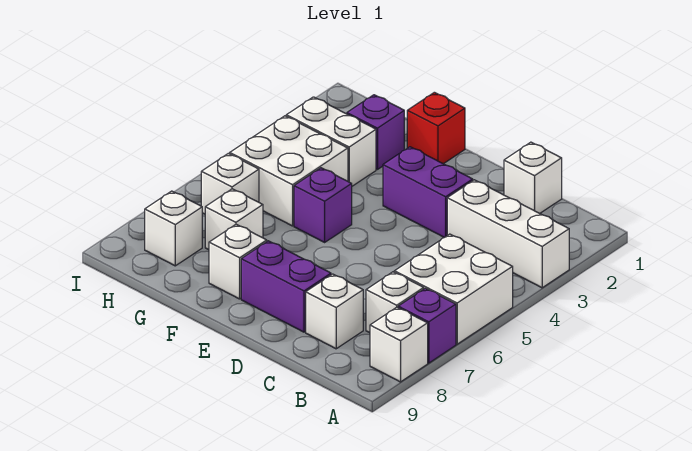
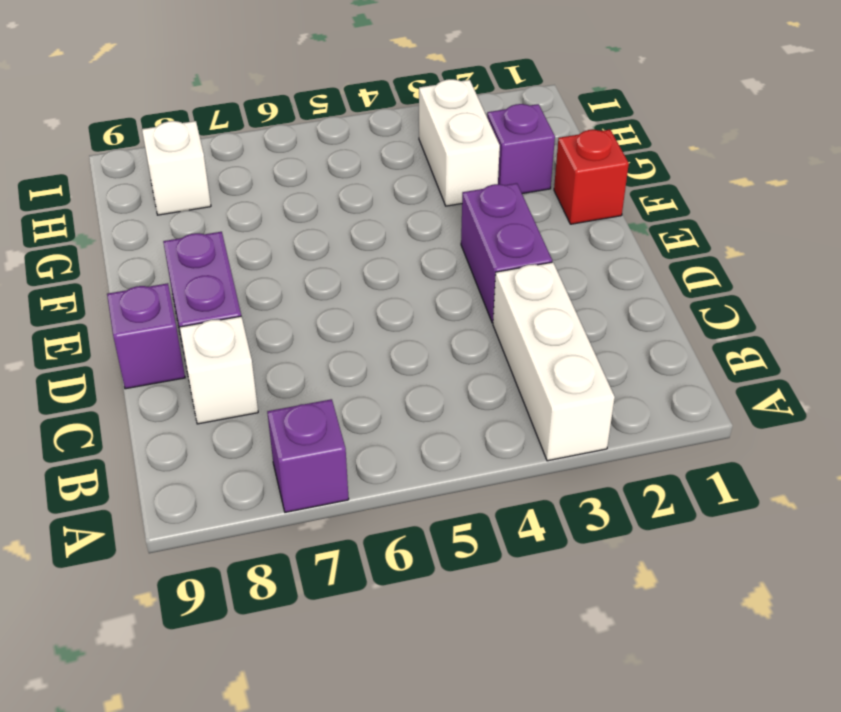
purple brick D9 level 1 -> purple brick F5 level 1
none -> white brick A5:B6 level 1
none -> white brick A8 level 1
none -> white brick B7 level 1

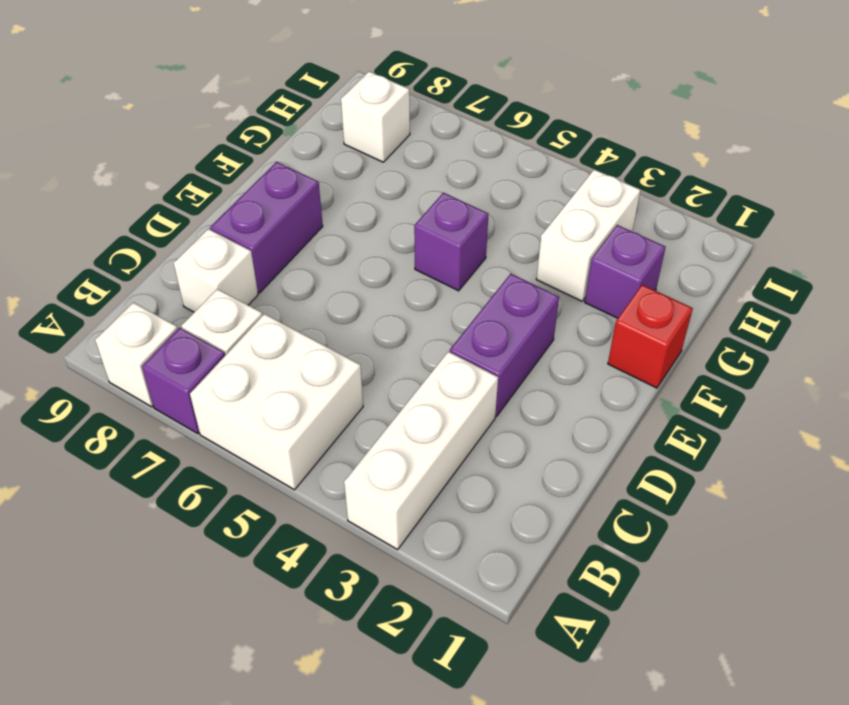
none -> white brick C1 level 1
none -> white brick F8 level 1
none -> white brick G4:H5 level 1

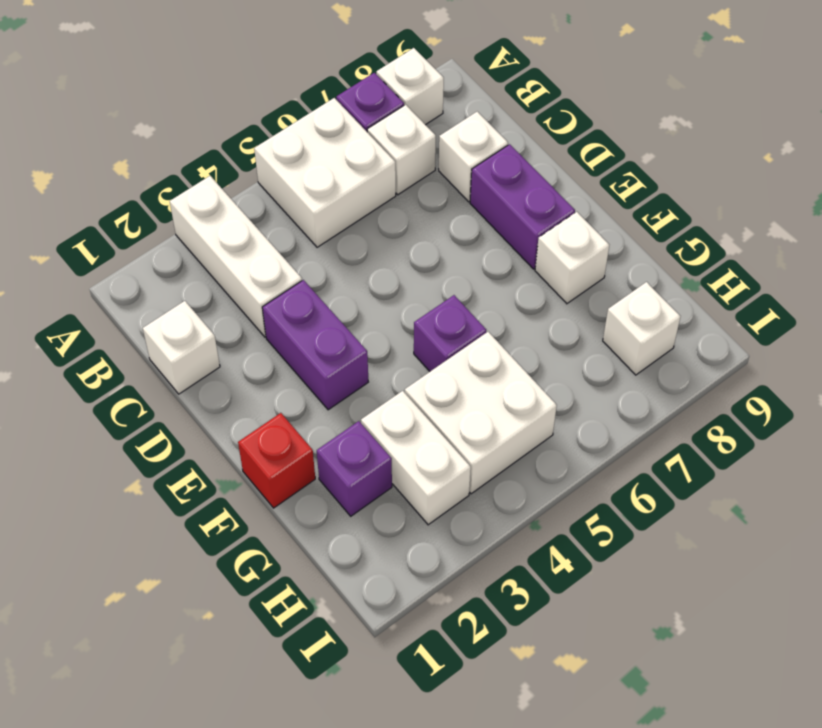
none -> white brick G7 level 1
none -> white brick H6 level 1

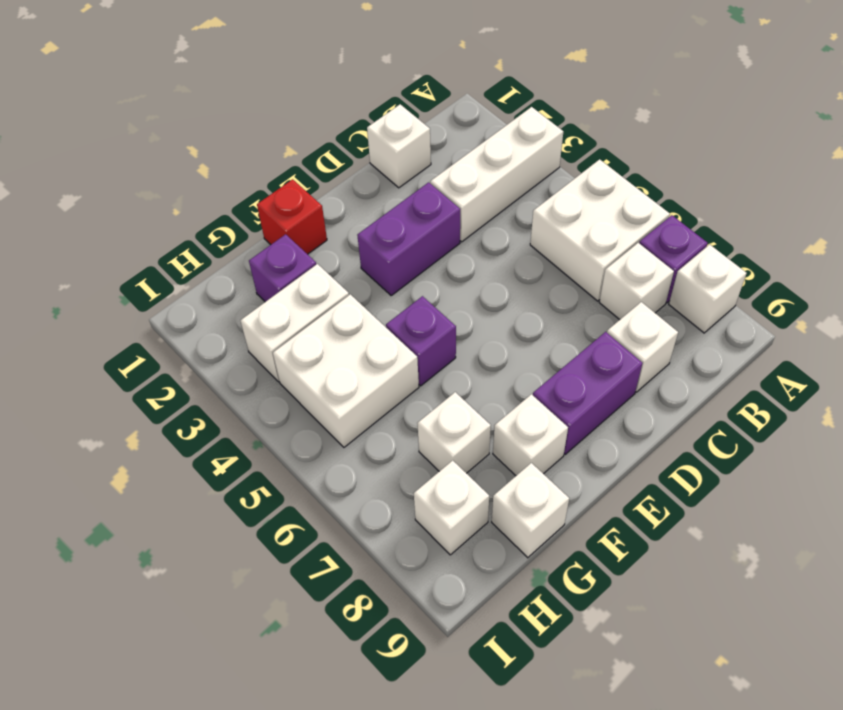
white brick G9 level 1 -> white brick H6 level 1

